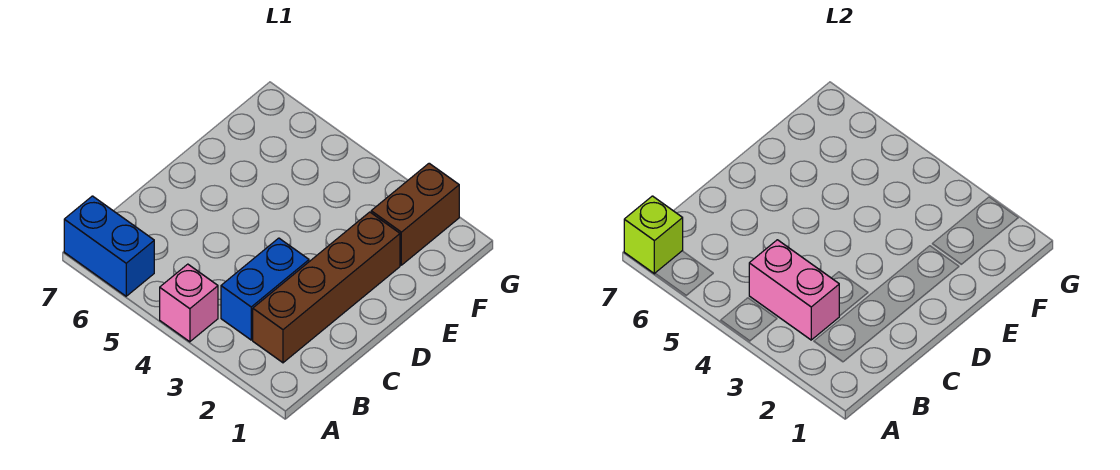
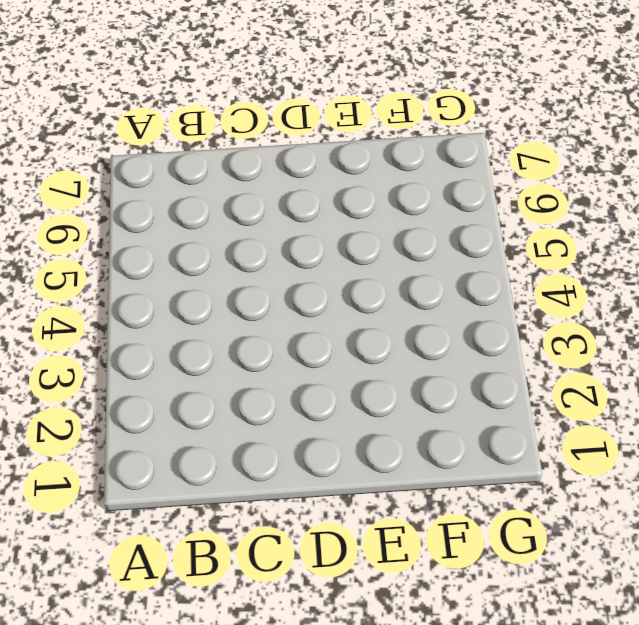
none -> pink brick A4 level 1
none -> blue brick A6:A7 level 1

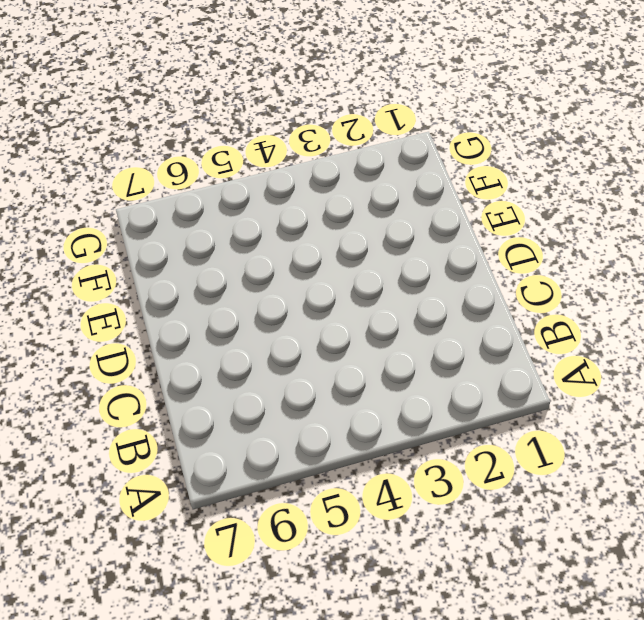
none -> pink brick A4 level 1
none -> blue brick A6:A7 level 1

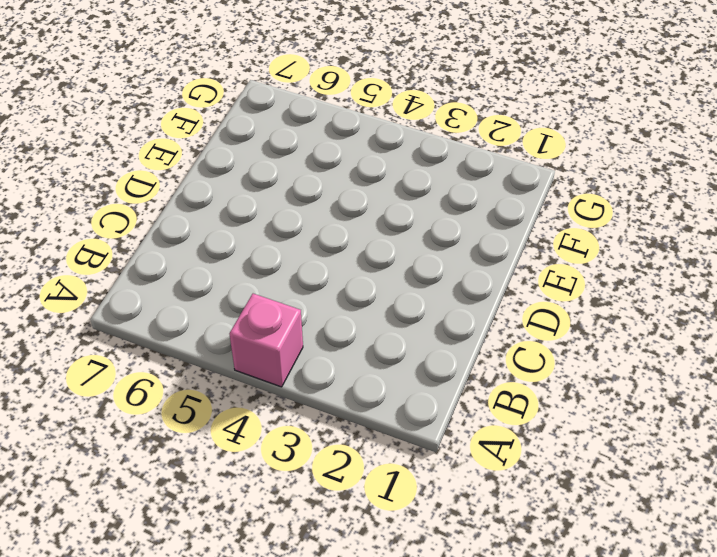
none -> blue brick A6:A7 level 1
none -> brown brick B2:E2 level 1

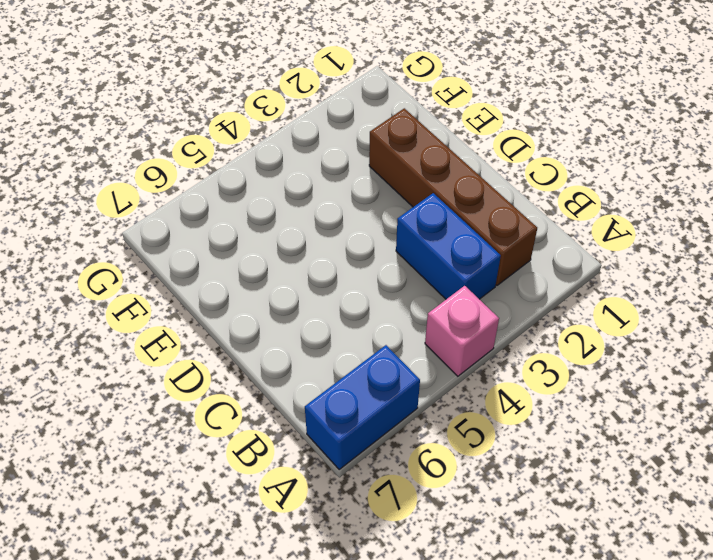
none -> brown brick F2:G2 level 1
none -> lime brick A7 level 2

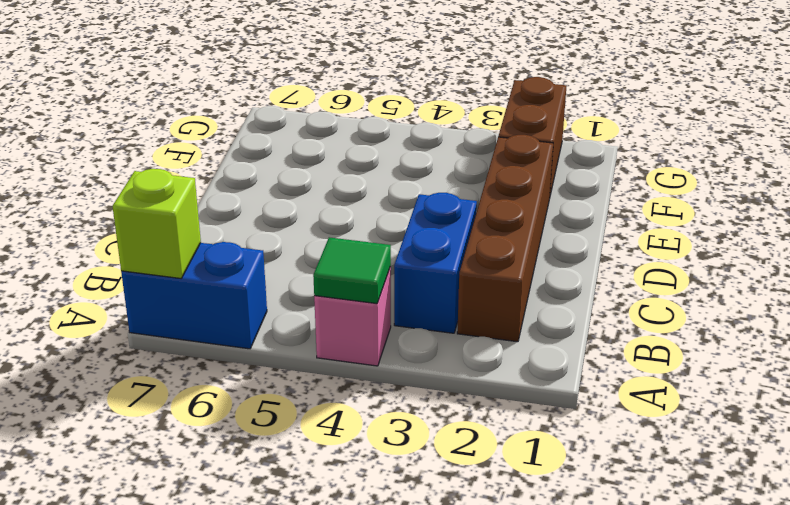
green tile A4 level 2 -> none
none -> pink brick B3:B4 level 2

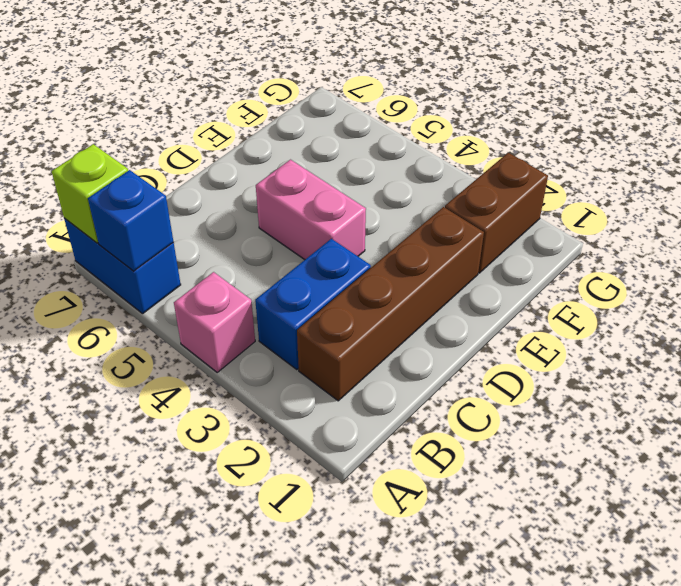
blue brick A6 level 2 -> none
pink brick D4:D5 level 1 -> pink brick B3:B4 level 2

